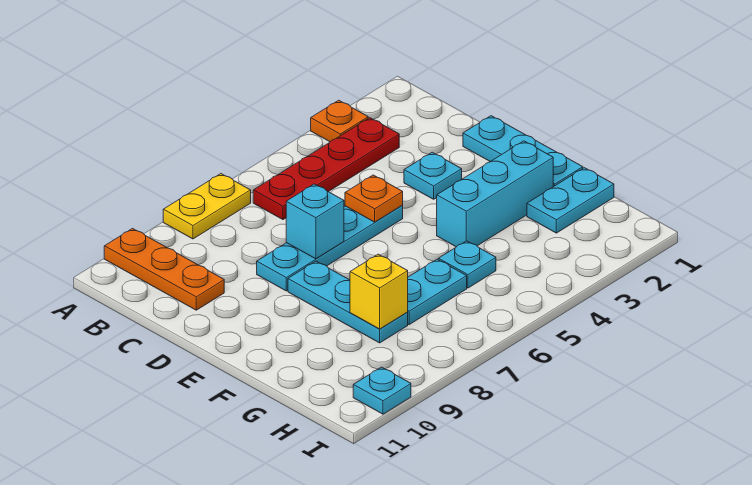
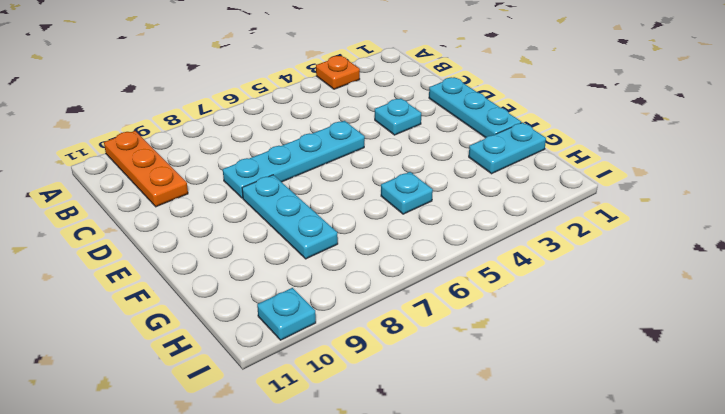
none -> yellow plate A7:A8 level 1
none -> red plate B3:B6 level 1
none -> cyan brick F2:F4 level 1

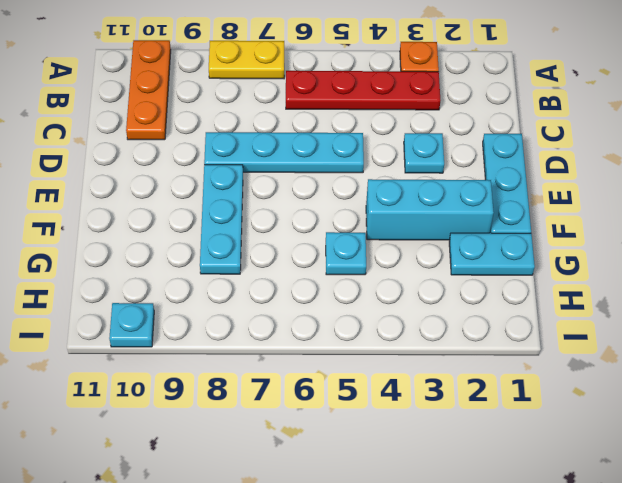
none -> cyan plate G6:G7 level 1
none -> orange plate D5 level 2
none -> cyan brick D7 level 2

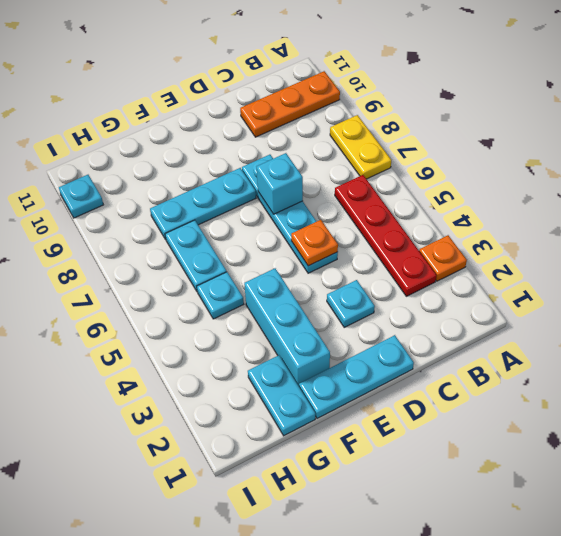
none -> yellow brick G8 level 2

